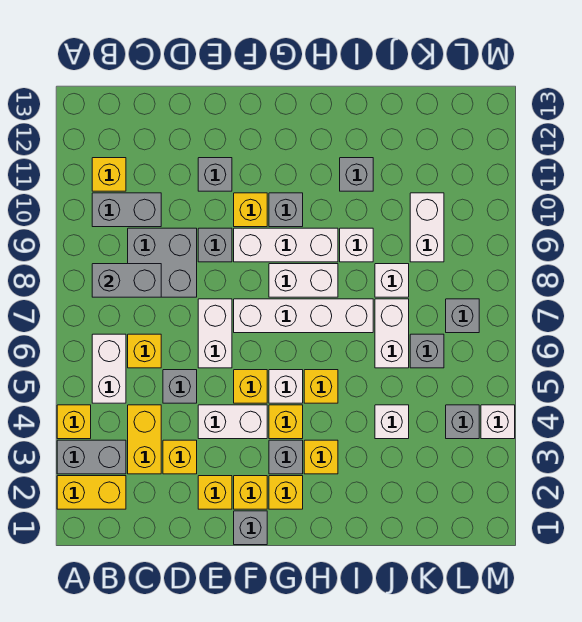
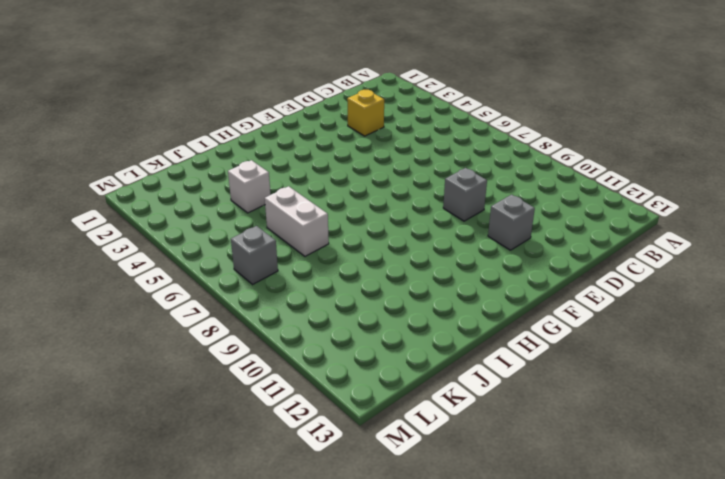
none -> yellow brick A2:B2 level 1
none -> grey brick A3:B3 level 1
none -> yellow brick A4 level 1
none -> white brick B5:B6 level 1

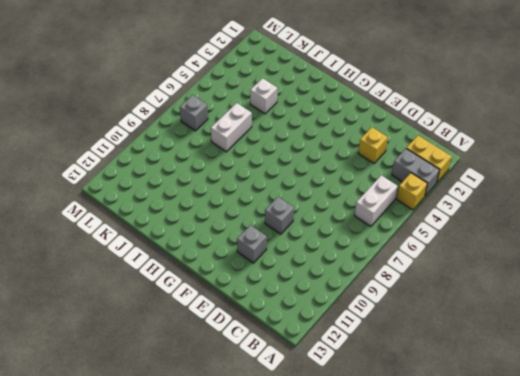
none -> grey brick B10:C10 level 1
none -> yellow brick B11 level 1
none -> yellow brick C3:C4 level 1
none -> yellow brick C6 level 1

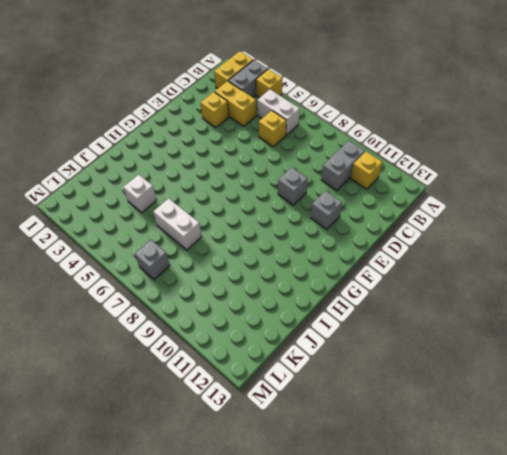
none -> grey brick C8:D9 level 1
none -> grey brick D5 level 1
none -> yellow brick E2 level 1
none -> white brick E4:F4 level 1

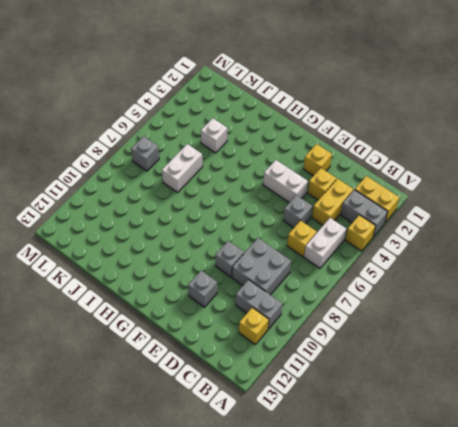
none -> white brick E6:E7 level 1
none -> grey brick F1 level 1
none -> yellow brick F2 level 1
none -> yellow brick F5 level 1

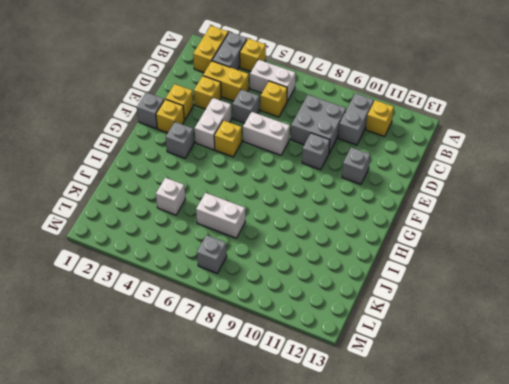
none -> white brick F7:I7 level 1
none -> white brick F9:H9 level 1
none -> yellow brick F10 level 1
none -> yellow brick G2 level 1

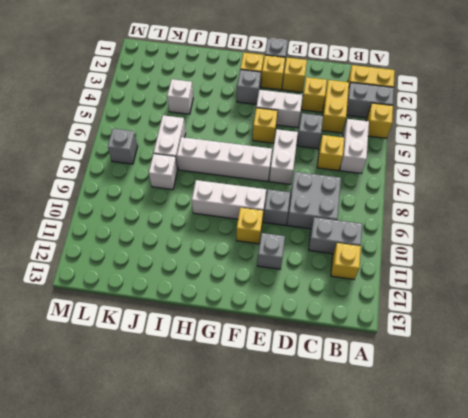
none -> yellow brick G4 level 1
none -> white brick G5 level 1
none -> white brick G8:H8 level 1
none -> grey brick G10 level 1

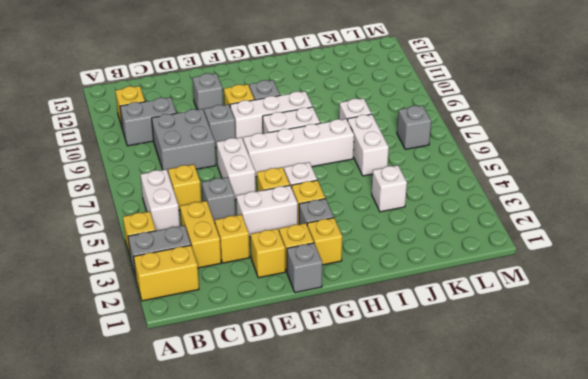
none -> yellow brick H3 level 1
none -> yellow brick H5 level 1
none -> white brick I9 level 1
none -> grey brick I11 level 1

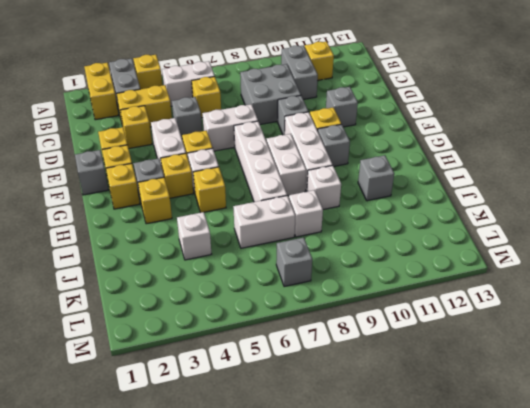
none -> grey brick K6 level 1
none -> white brick K9:K10 level 1
none -> grey brick L4 level 1
none -> white brick M4 level 1

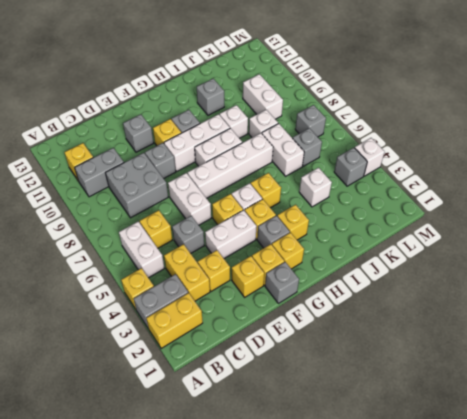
none -> grey brick B8:C8 level 2

